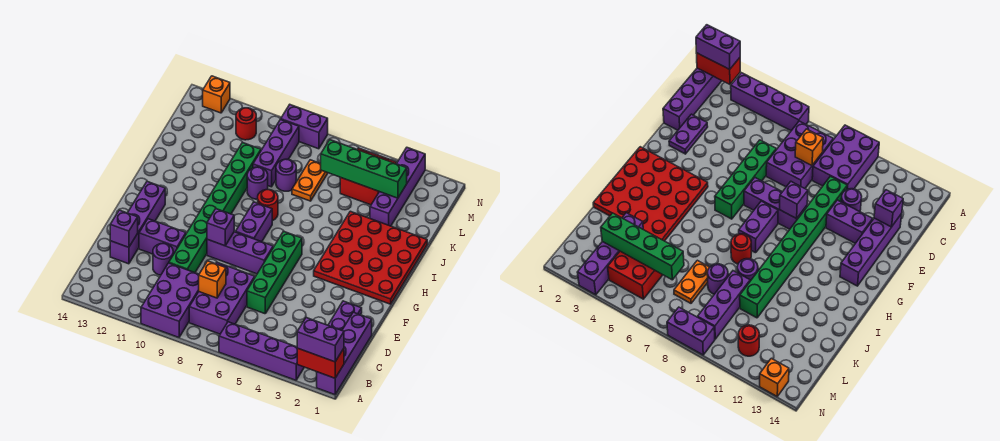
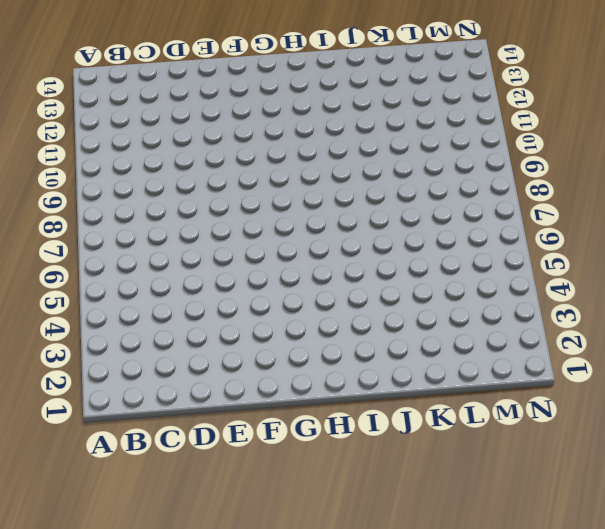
none -> purple brick A1:D1 level 1
none -> purple brick A3:A6 level 1
none -> purple brick A9:C10 level 1

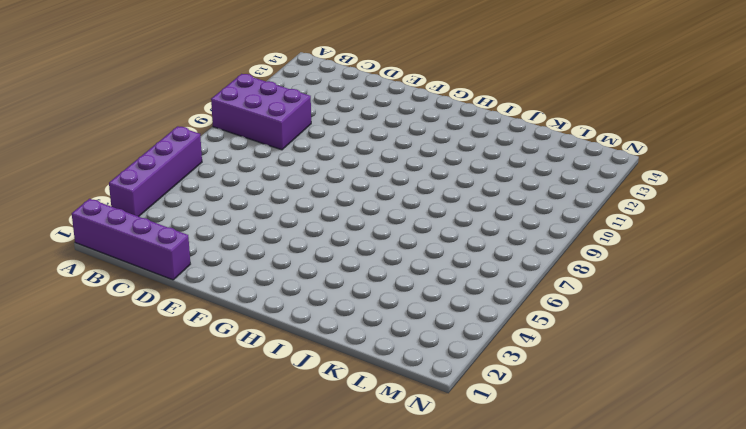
none -> purple brick B7:D8 level 1
none -> purple plate D2:E2 level 1
none -> green brick D6:G6 level 1

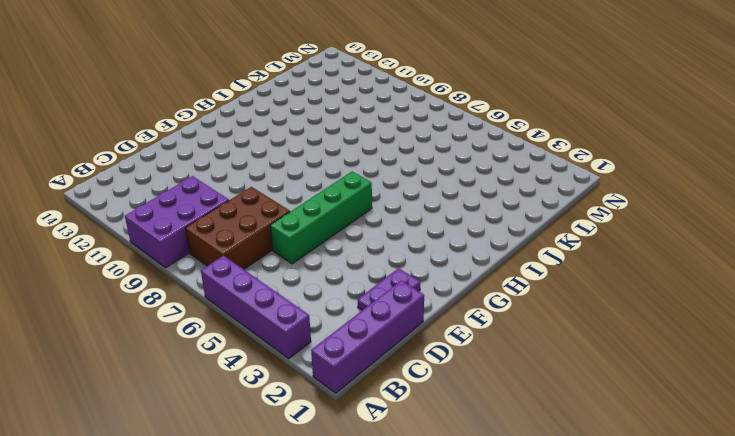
brown brick B7:D8 level 1 -> purple brick B7:D8 level 1
none -> green brick D10:K10 level 1
none -> purple round brick D11 level 1
none -> purple brick D13:G13 level 1

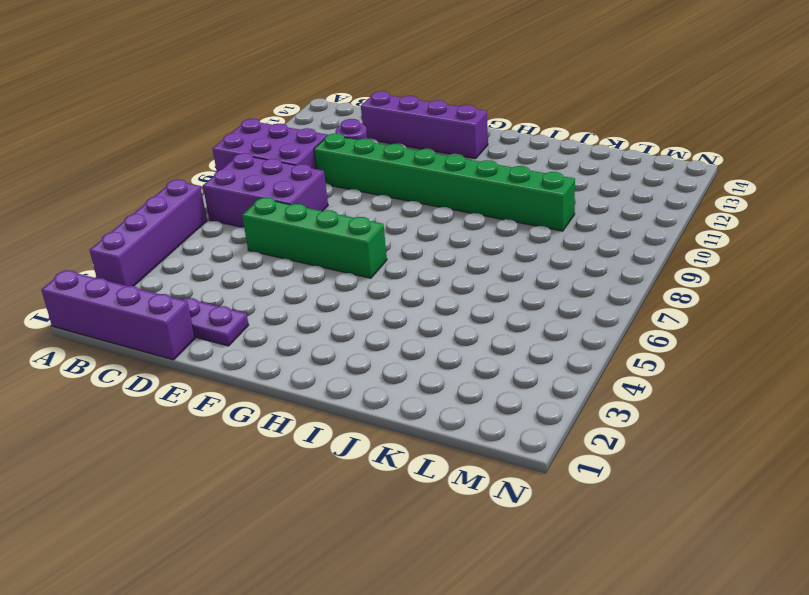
none -> purple brick E11:E12 level 1
none -> purple brick F7:F9 level 1
none -> red plate G1:J4 level 1

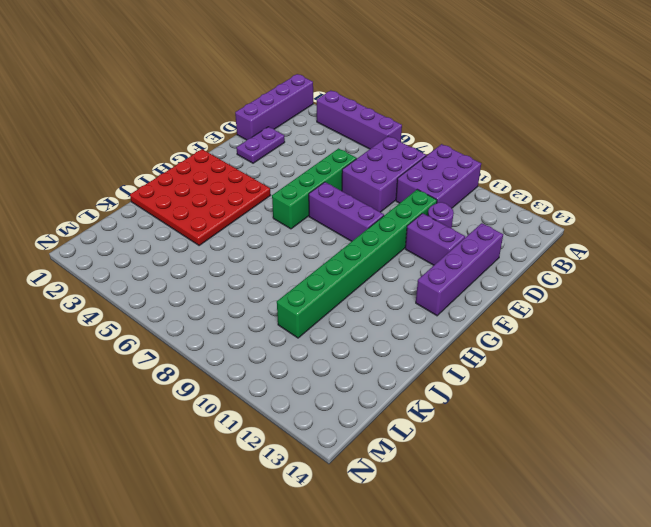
none -> purple brick G8:H8 level 1
none -> red round brick I8 level 1
none -> purple round brick J9 level 1

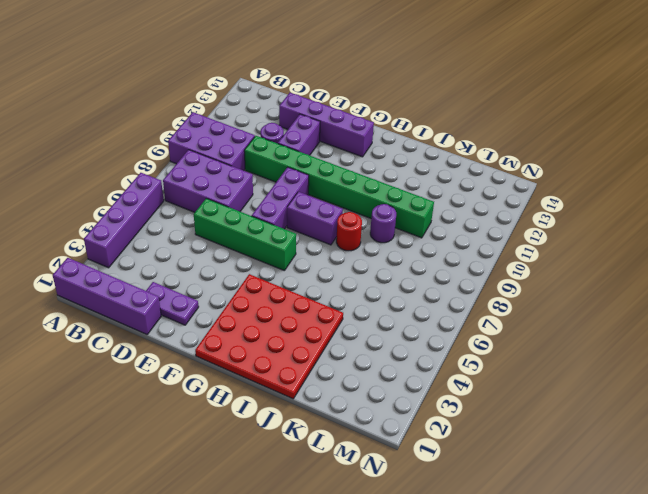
none -> purple brick K3:N3 level 1
none -> orange plate K7:L7 level 1
none -> purple round brick K8 level 1

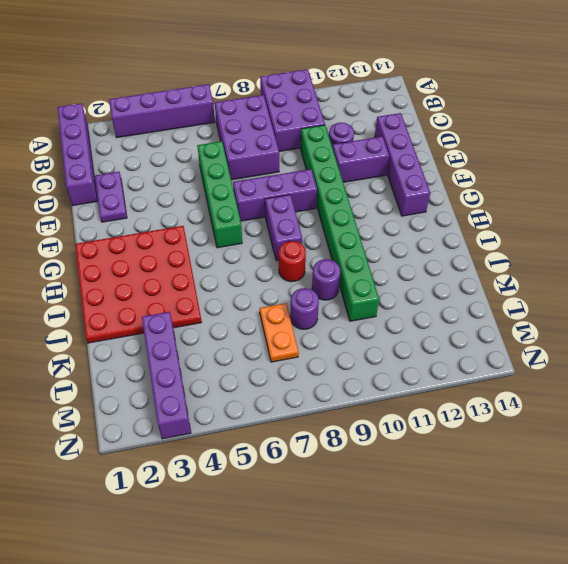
none -> purple brick K9:M9 level 1
none -> red brick L4:M5 level 1
none -> red round brick M11 level 1

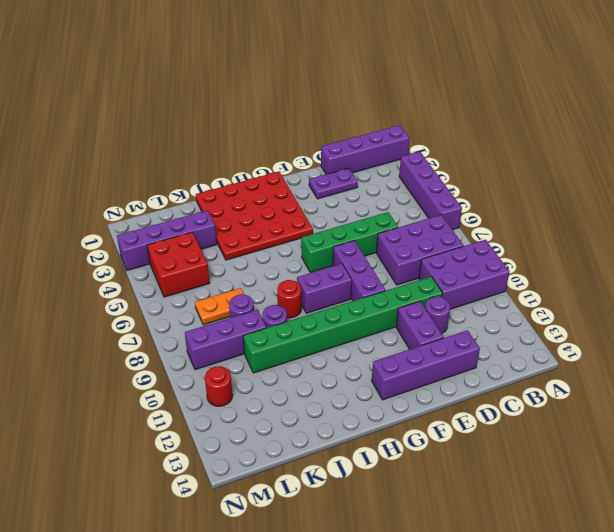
none -> purple brick N8:N9 level 1
none -> orange brick N13 level 1
none -> red brick A1:A2 level 2

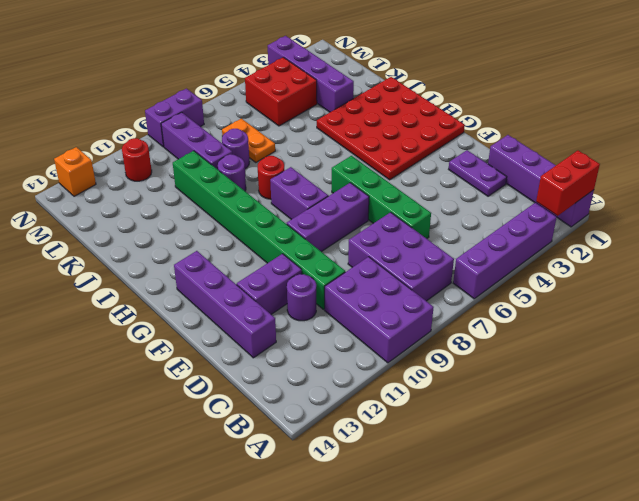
none -> orange brick C8 level 2
none -> purple brick D13 level 2
none -> purple brick F9 level 2

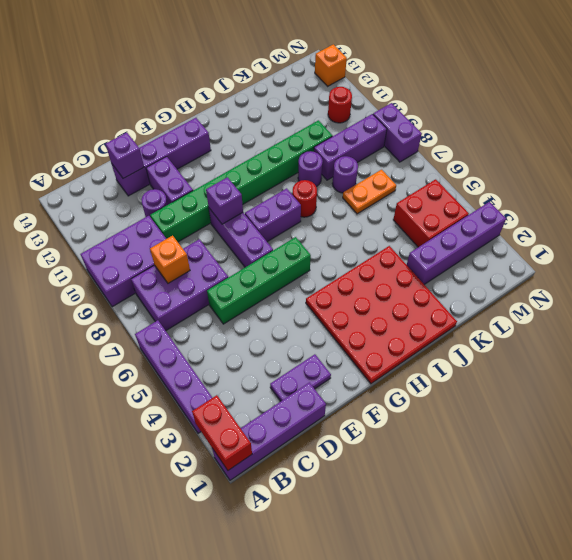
none -> green brick L3:L6 level 2
none -> purple brick A1:A2 level 3

